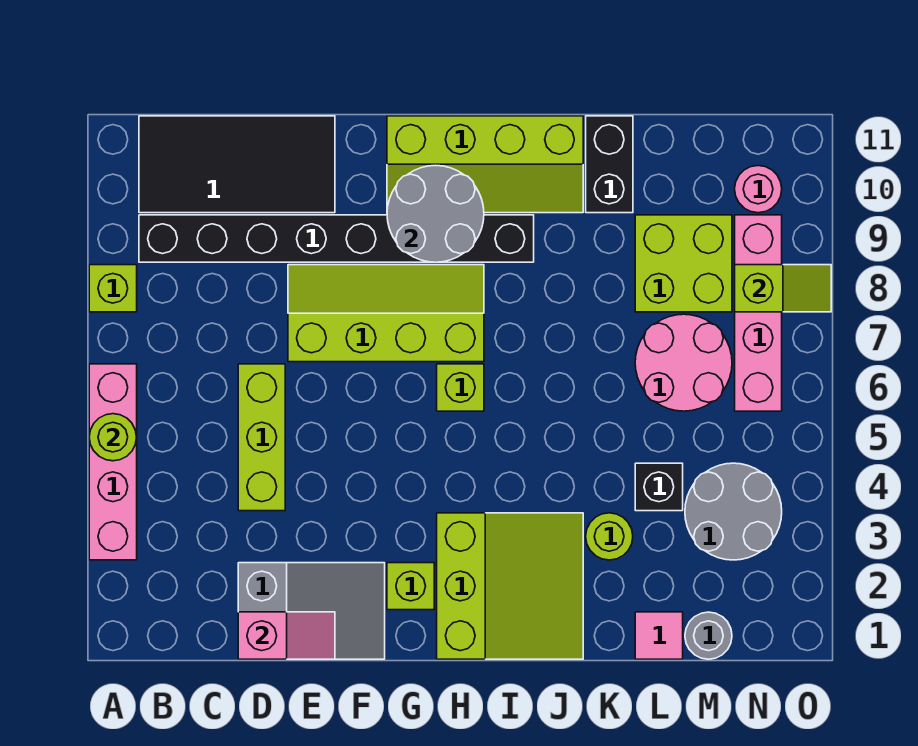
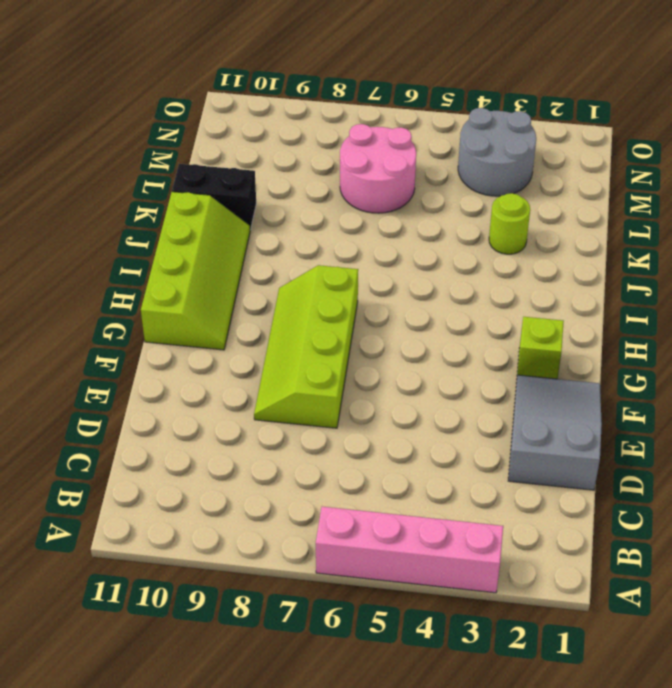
none -> lime brick A8 level 1
none -> black brick B9:I9 level 1
none -> black tile B10:E11 level 1

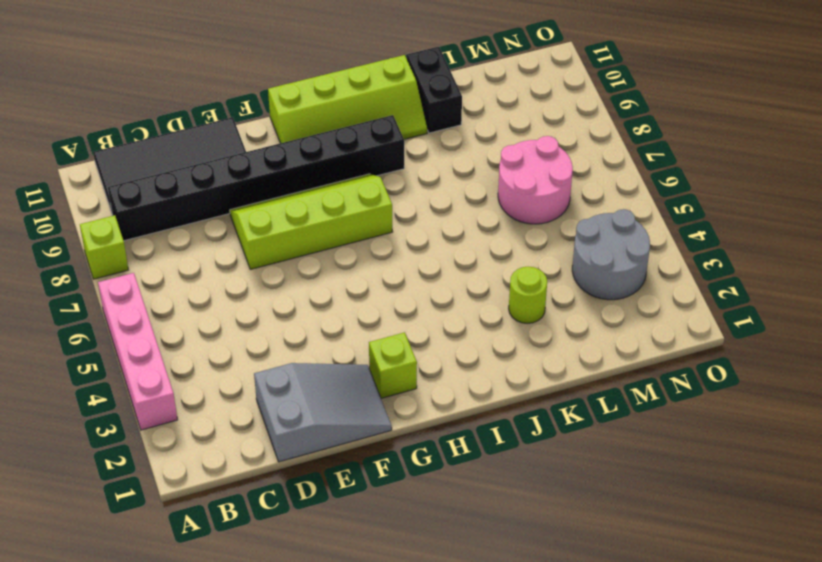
none -> lime brick D4:D6 level 1
none -> lime slope H1:J3 level 1 top H
none -> lime brick H6 level 1

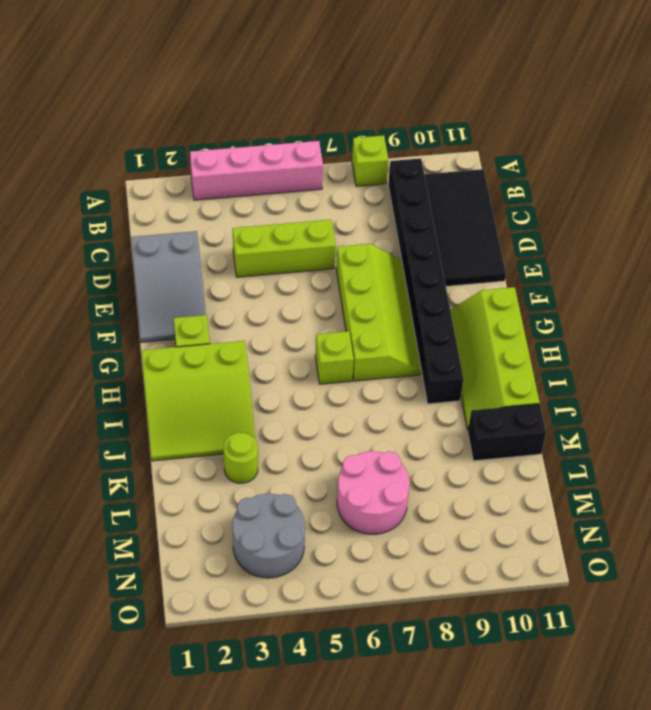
none -> pink tile L1 level 1
none -> black brick L4 level 1
none -> lime brick L8:M9 level 1

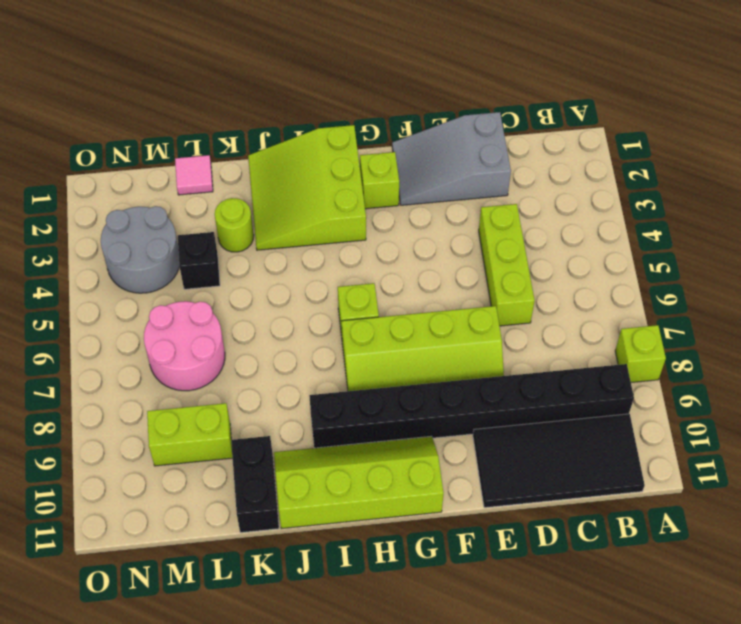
lime brick L9:M9 level 1 -> lime brick L8:M9 level 1
none -> pink brick A3:A6 level 1
none -> grey round brick M1 level 1
none -> pink brick N6:N9 level 1

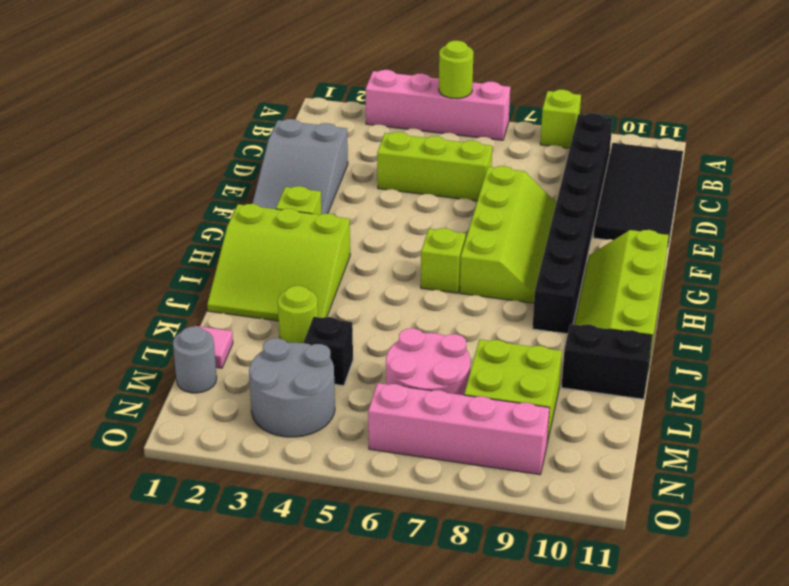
none -> pink round brick N10 level 1
none -> pink slope D1:E1 level 2 top D
none -> grey round brick G9:H10 level 2

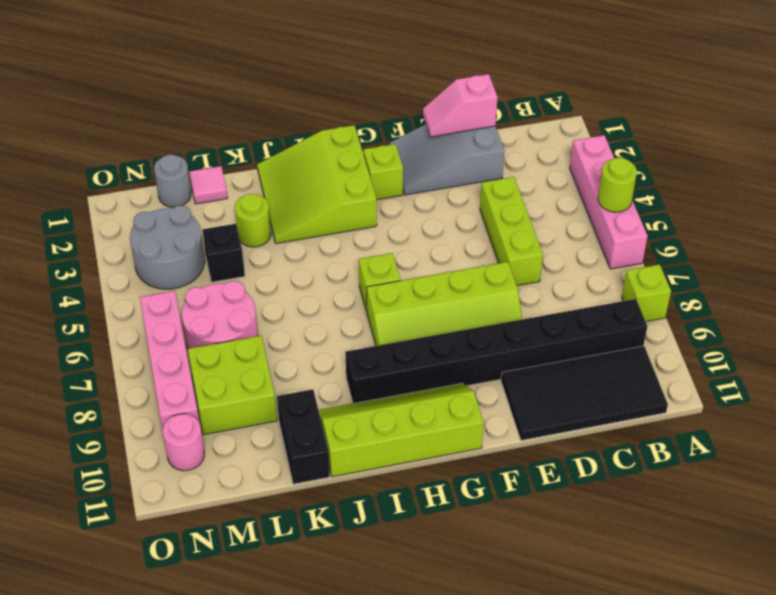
none -> grey round brick G9:H10 level 2
none -> lime slope N8:O8 level 2 top N

